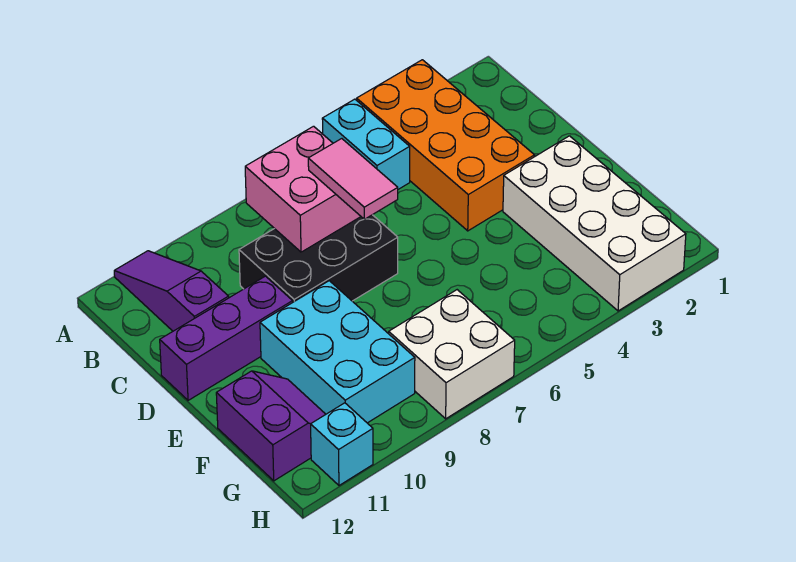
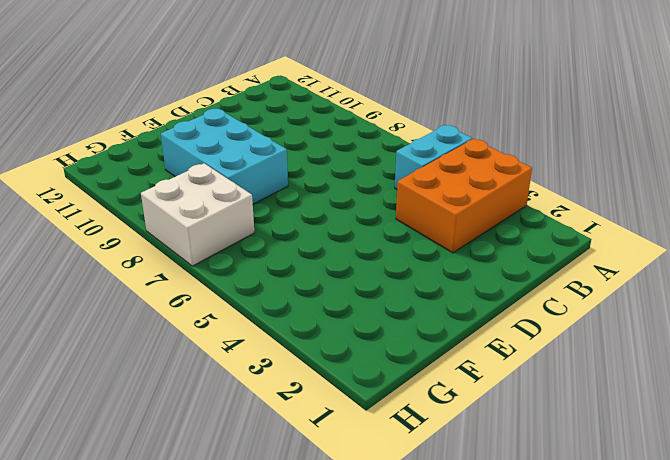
orange brick A3:C4 level 1 -> orange brick A3:D4 level 1
cyan brick E8:F10 level 1 -> cyan brick E9:G10 level 1
none -> purple slope A11:C11 level 1 top C
none -> black brick C7:D9 level 1
none -> purple brick D10:D12 level 1

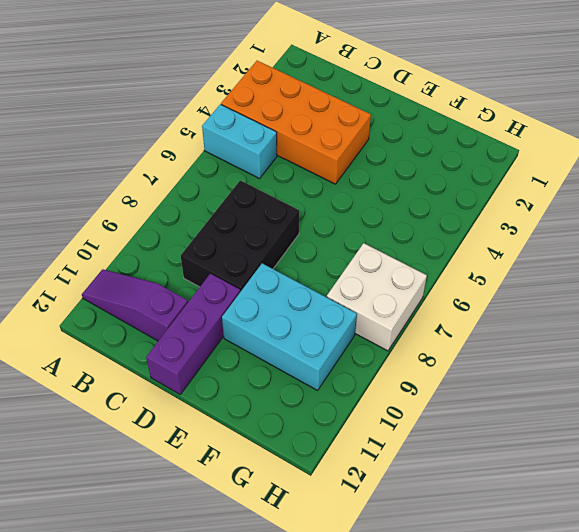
none -> white brick E2:H3 level 1
none -> purple slope F11:G12 level 1 top 12
none -> cyan brick H11 level 1

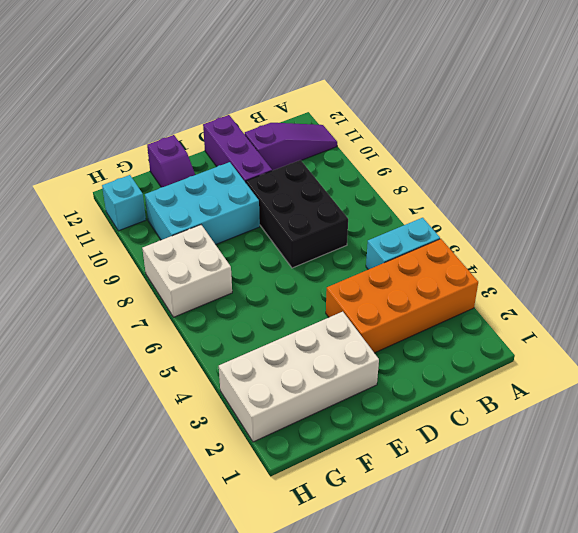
purple slope F11:F12 level 1 top 12 -> purple slope F11:G12 level 1 top 12
none -> pink brick B7:C8 level 2
none -> pink tile C7:D7 level 3

